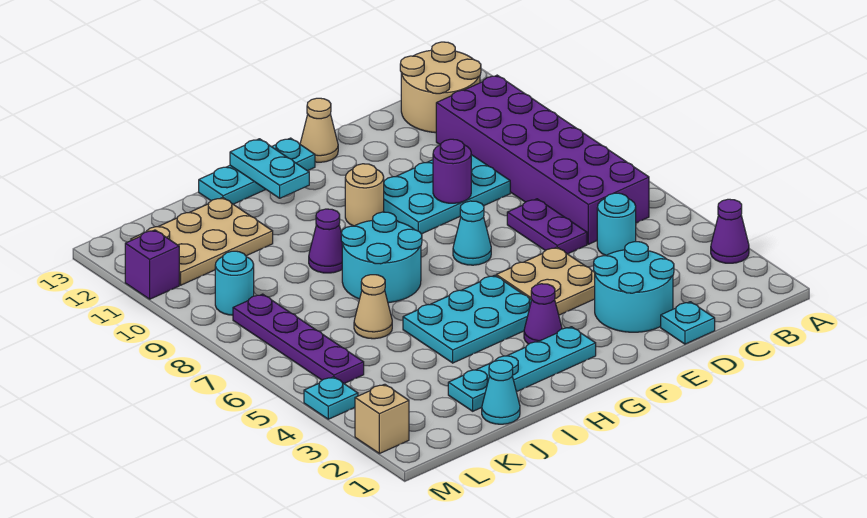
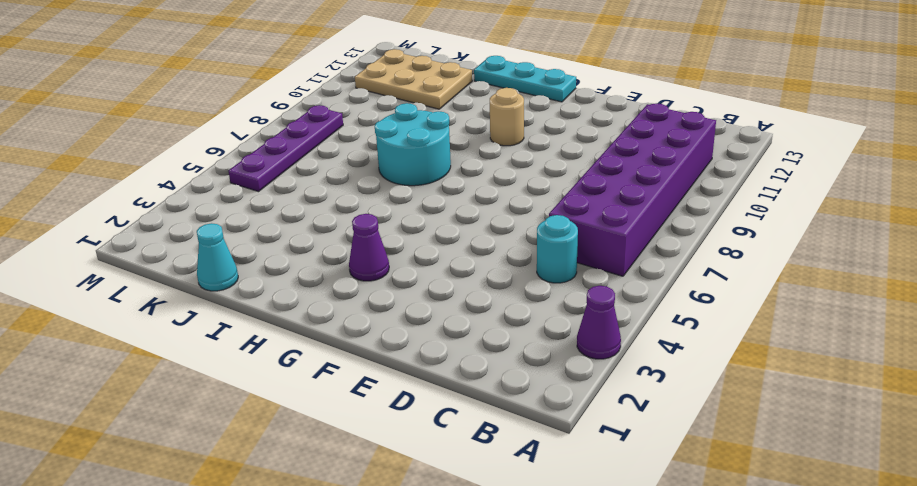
none -> tan round brick B12:C13 level 1
none -> cyan plate D1 level 1
none -> cyan round brick D2:E3 level 1

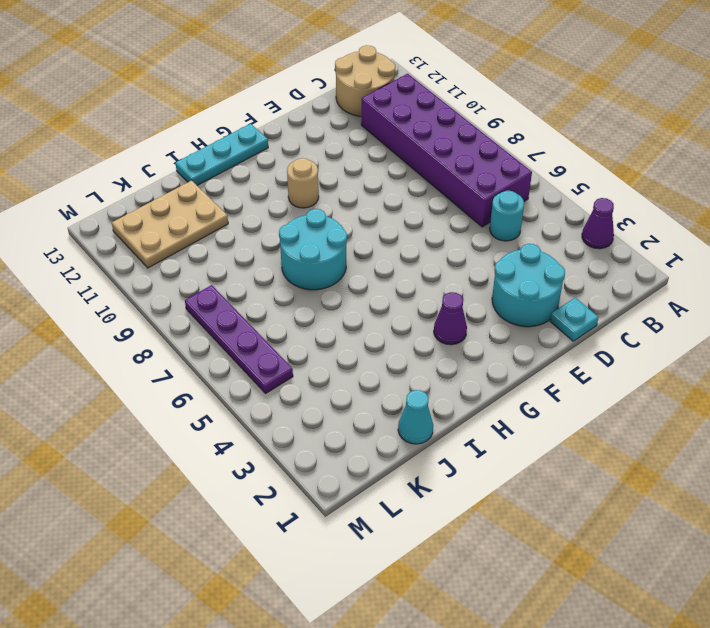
none -> purple plate D6:D7 level 1
none -> cyan plate D9:F10 level 1
none -> tan plate E4:F5 level 1

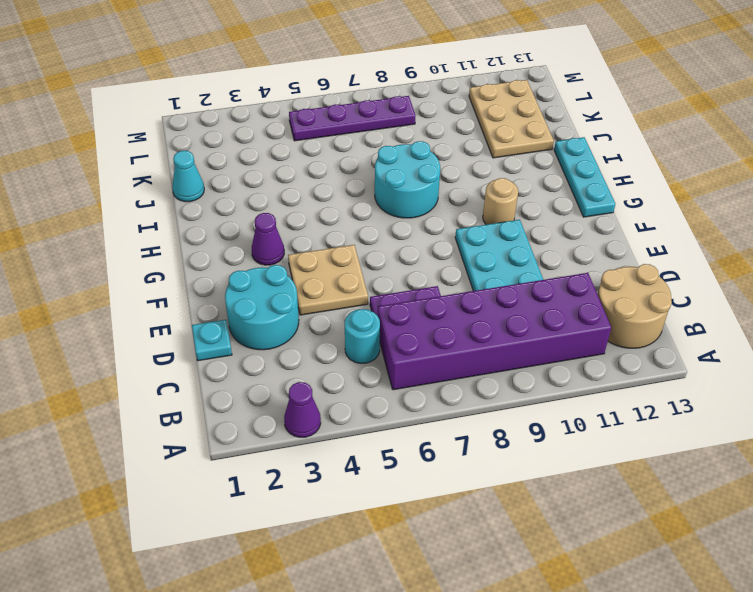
none -> cyan cone F7 level 1
none -> tan cone F13 level 1
none -> cyan plate G2:J2 level 1

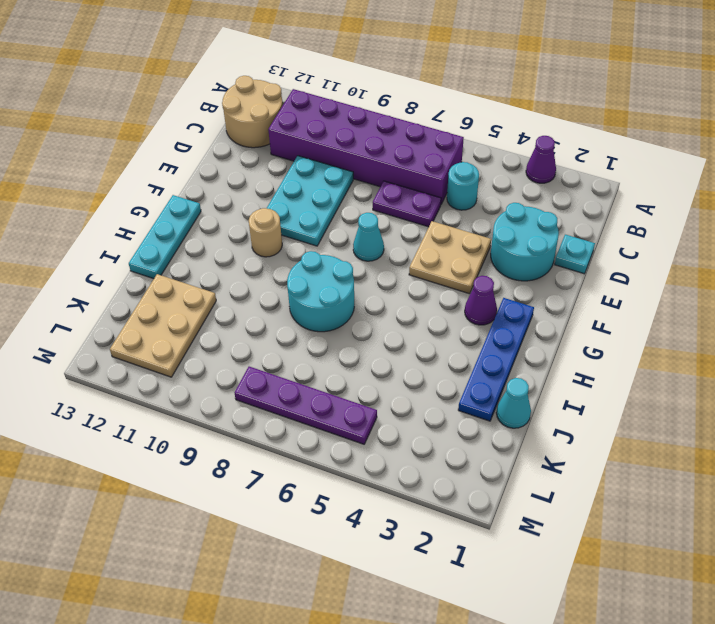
blue plate G2:J2 level 1 -> cyan plate G2:J2 level 1
none -> tan cone F13 level 1
none -> cyan plate G4:I5 level 1
none -> purple cone I9 level 1

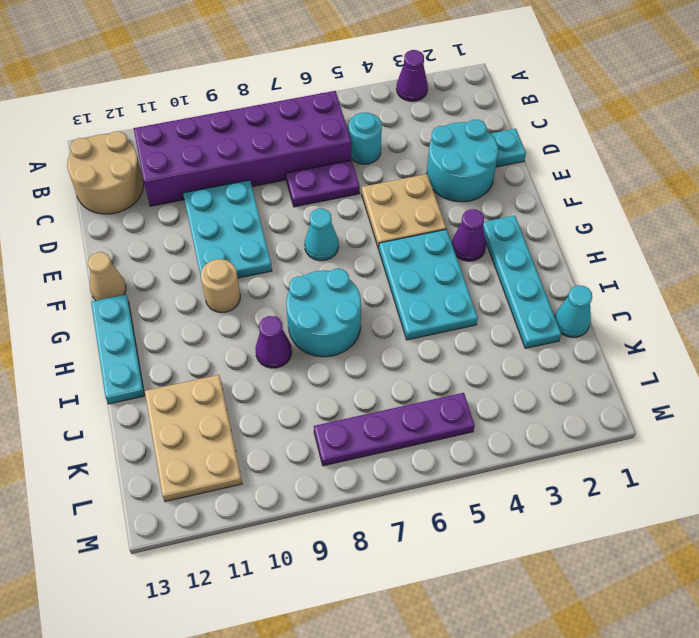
none -> tan cone J6 level 1
none -> cyan round brick L9 level 1
none -> tan brick M2 level 1

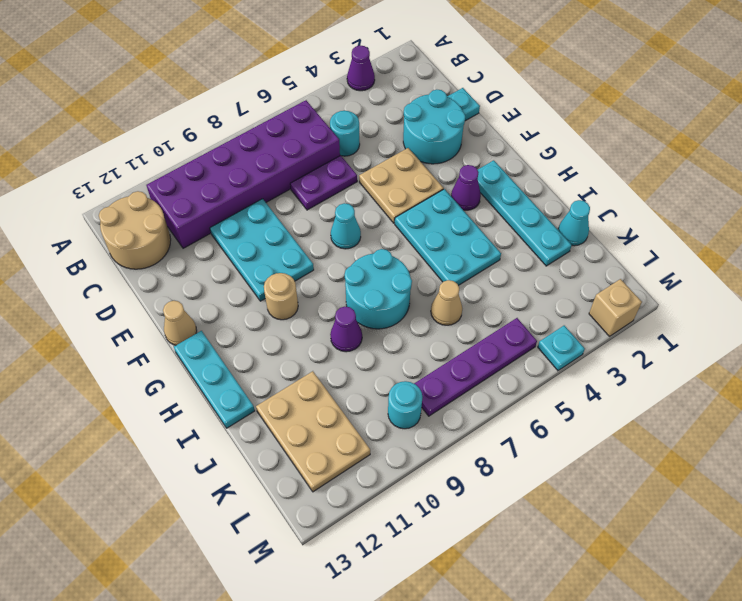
none -> purple brick M11 level 1
none -> purple round brick E9 level 2
none -> cyan plate H12:H13 level 2

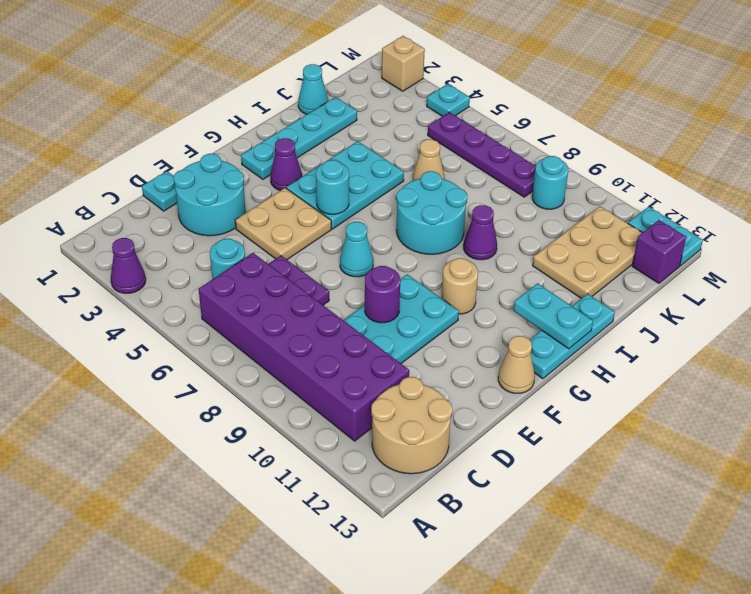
cyan round brick G5 level 2 -> none
purple brick L13 level 1 -> purple brick M11 level 1
cyan plate M12:M13 level 1 -> none

